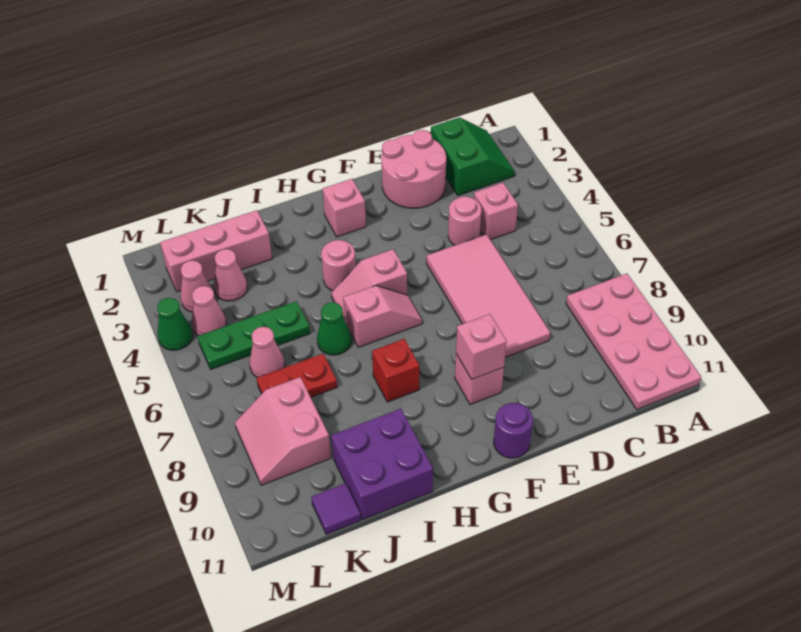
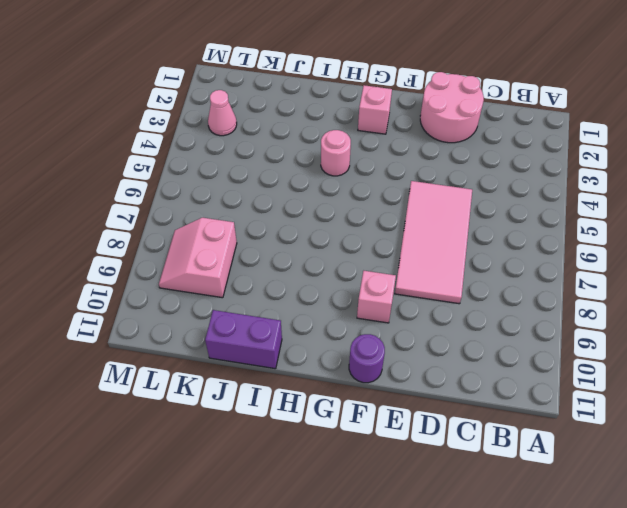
purple brick I11:J11 level 1 -> purple brick I10:J11 level 1
none -> pink plate A8:B11 level 1
none -> green slope B1:C2 level 1 top C
none -> pink brick C4 level 1

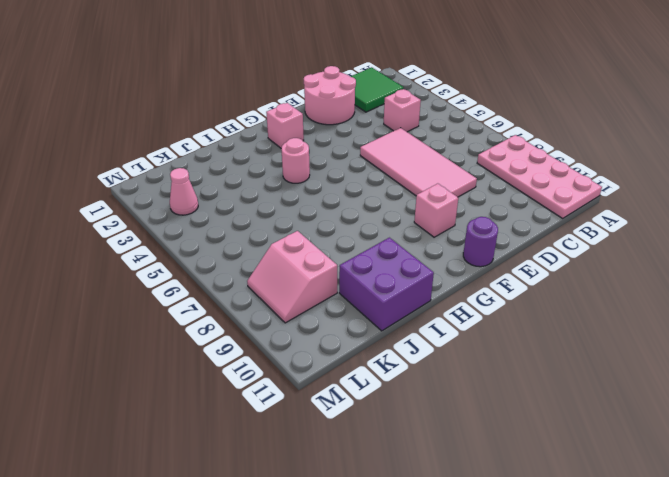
green tile B1:C2 level 1 -> green slope B1:C2 level 1 top C
none -> pink round brick D4 level 1
none -> pink slope G5:H5 level 1 top G
none -> pink slope G6:H6 level 1 top H

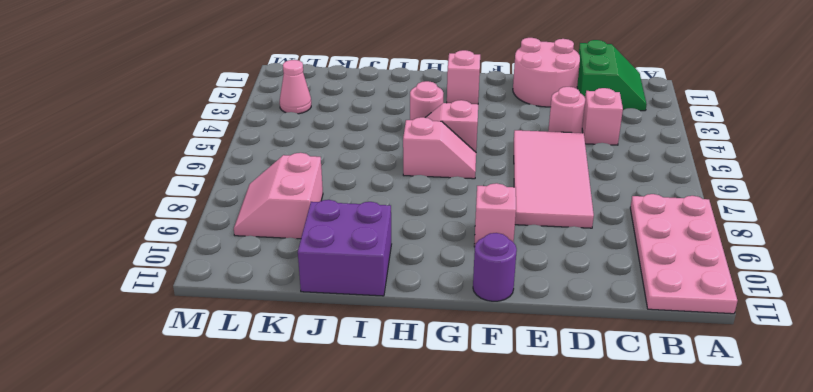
none -> red brick H8 level 1
none -> green cone I6 level 1
none -> pink brick J2:L2 level 1

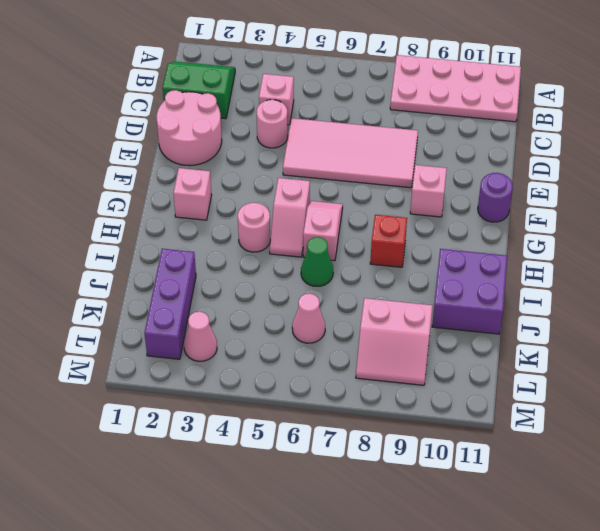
purple brick J2:L2 level 1 -> pink brick J2:L2 level 1
none -> green plate J5:L5 level 1
none -> red plate J7:K7 level 1
none -> pink cone K3 level 1

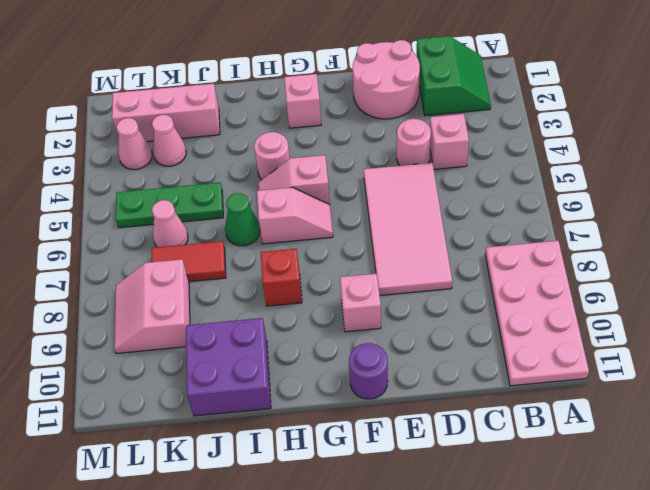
red tile J7:K7 level 1 -> red plate J7:K7 level 1
none -> purple tile K11 level 1
none -> pink cone L4 level 1
none -> green cone M4 level 1

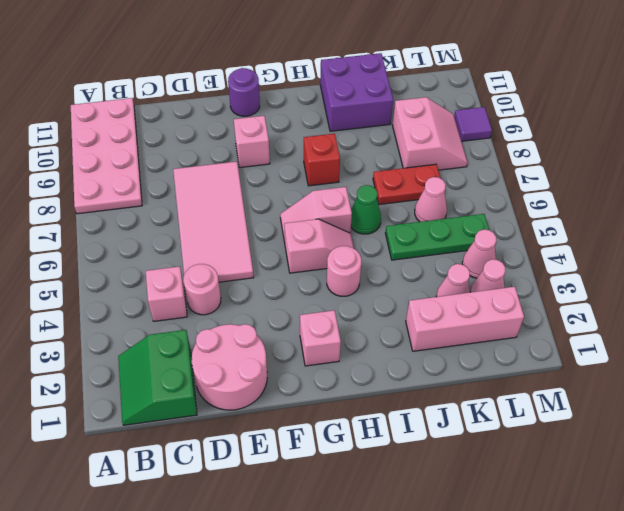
purple tile M9 level 1 -> purple tile K11 level 1
none -> green cone M4 level 1
none -> pink brick F9 level 2

